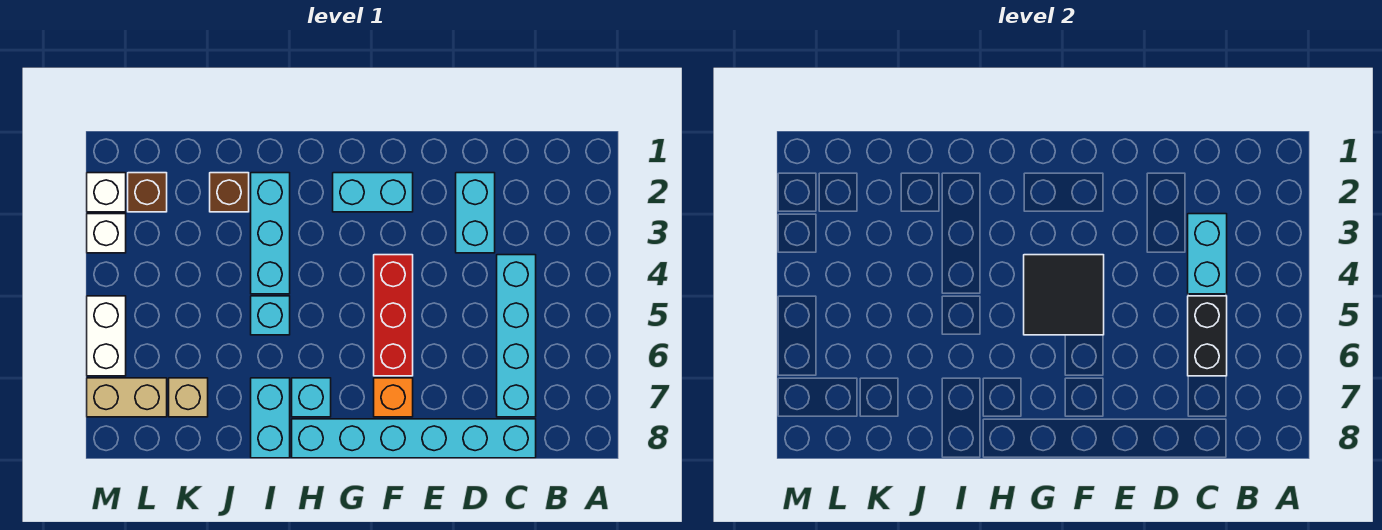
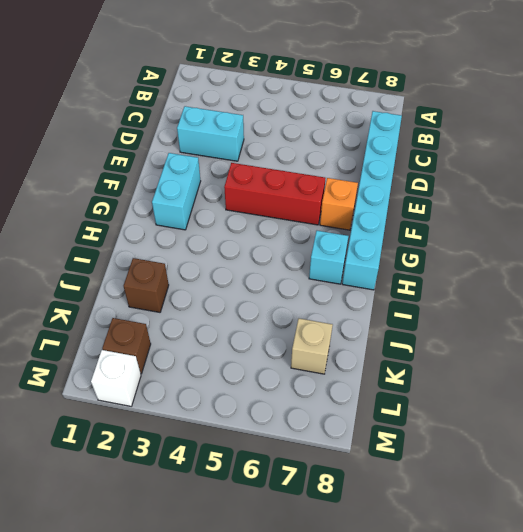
none -> cyan brick C4:C7 level 1
none -> cyan brick I2:I4 level 1
none -> cyan brick I5 level 1

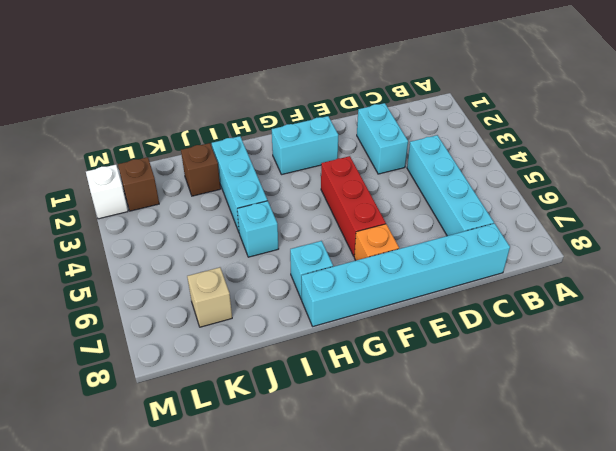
none -> cyan brick I7:I8 level 1
none -> tan brick L7:M7 level 1
none -> white brick M3 level 1

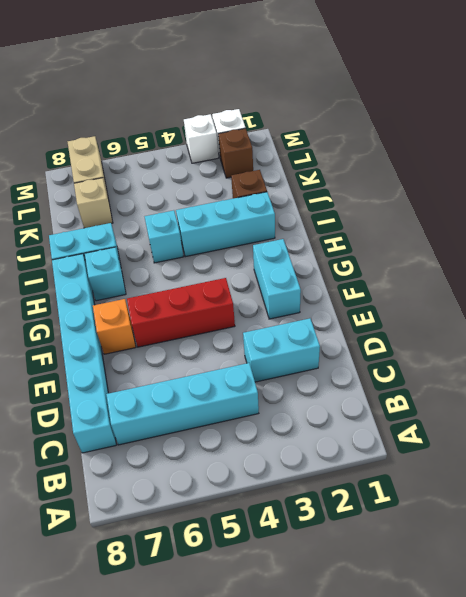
none -> white brick M5:M6 level 1
none -> cyan brick C3:C4 level 2
none -> black brick C5:C6 level 2

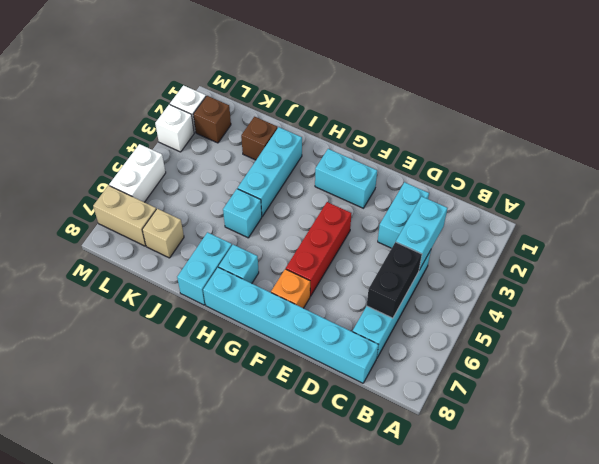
none -> black tile F4:G5 level 2

